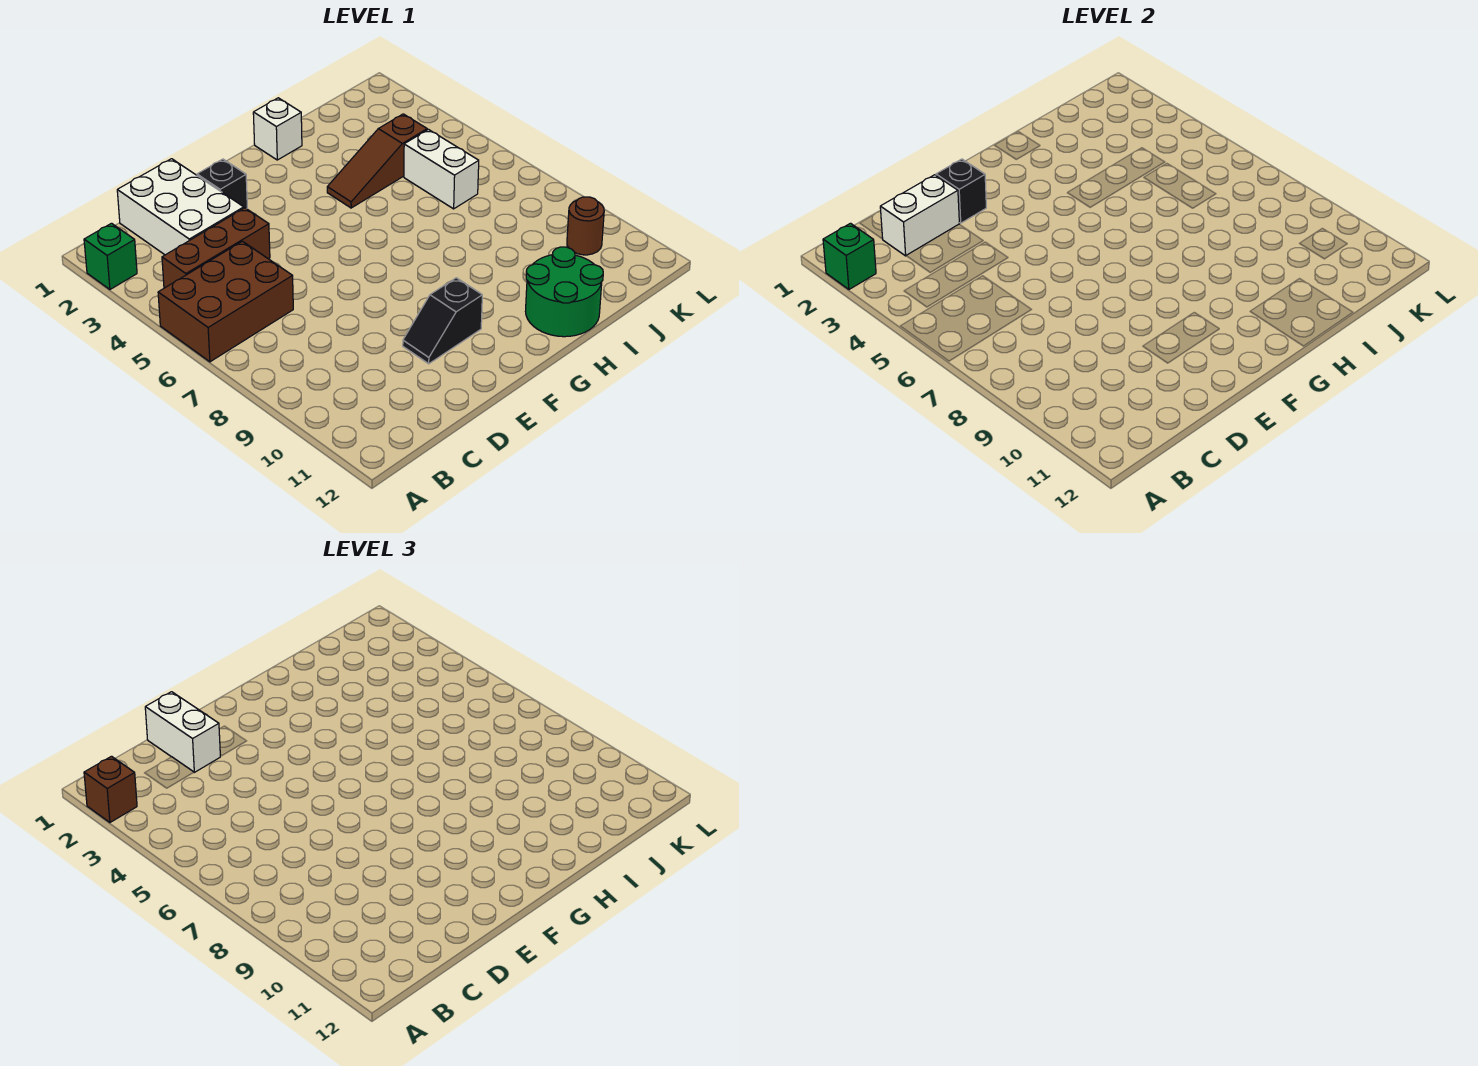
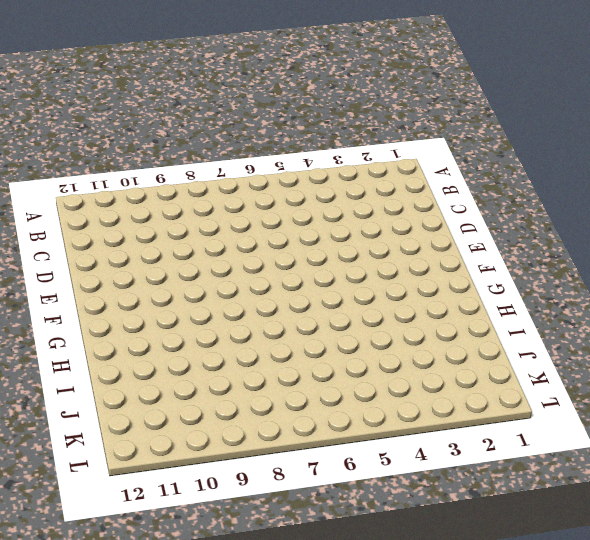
none -> green brick A2 level 1
none -> brown brick A5:C6 level 1
none -> brown brick B4:D4 level 1

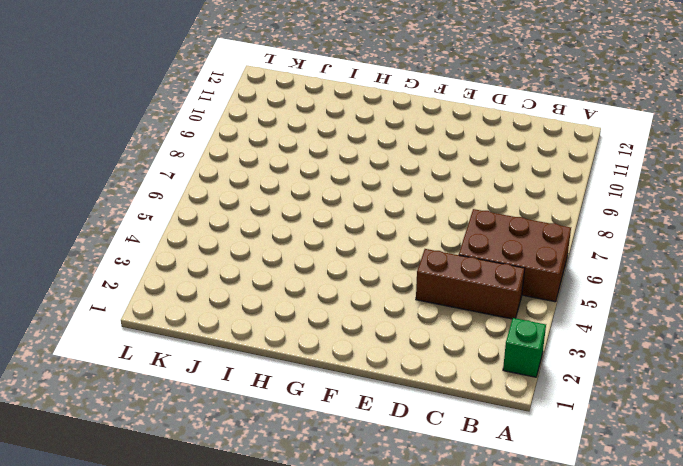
none -> white brick C1:D3 level 1
none -> black brick E2 level 1
none -> black slope E10:F10 level 1 top F

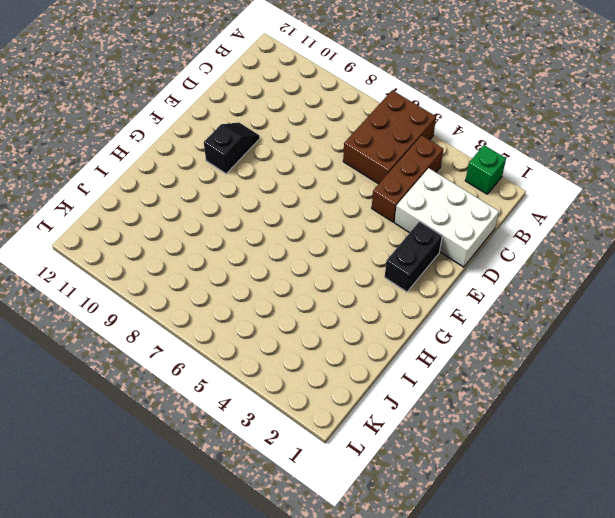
black brick E2:F2 level 1 -> black brick E2 level 1
none -> white brick H1 level 1
none -> brown slope H4:J4 level 1 top J
none -> green round brick H11:I12 level 1

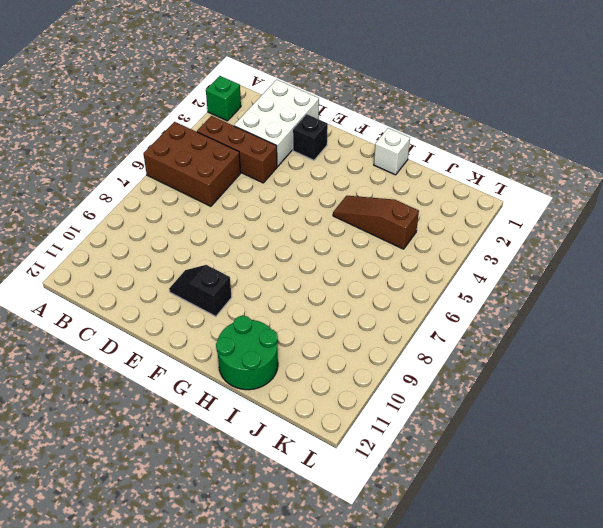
none -> white brick J5:J6 level 1
none -> brown round brick K10 level 1
none -> green brick A2 level 2

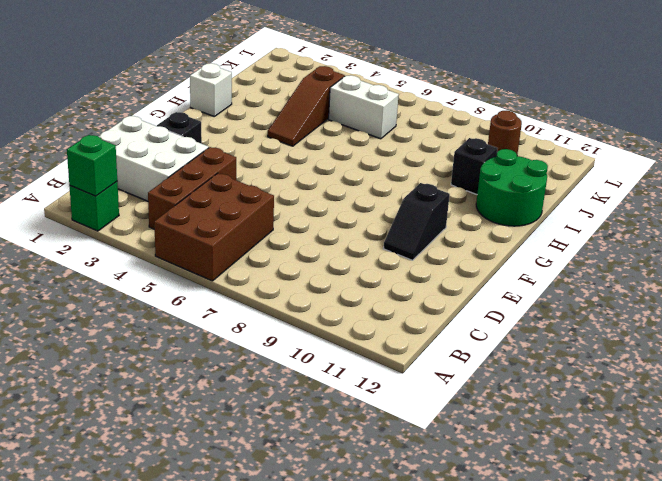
black brick I10 level 1 -> black brick E2 level 2
none -> white brick C2:D2 level 2
none -> brown brick A2 level 3
none -> white brick D1:D2 level 3

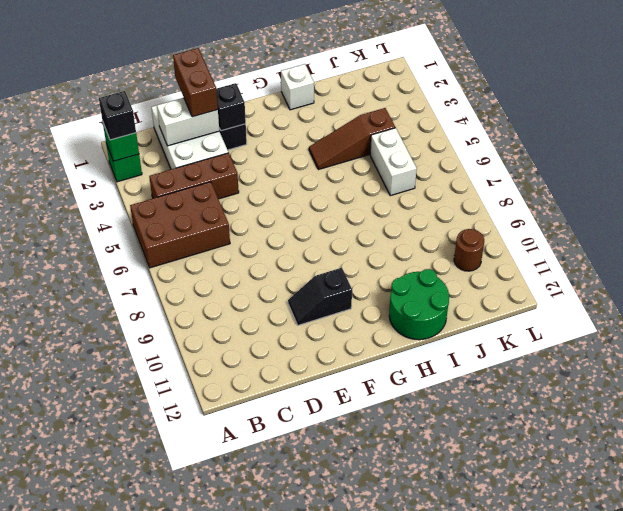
black brick A2 level 3 -> brown brick A2 level 3
brown brick D1:D2 level 3 -> white brick D1:D2 level 3

